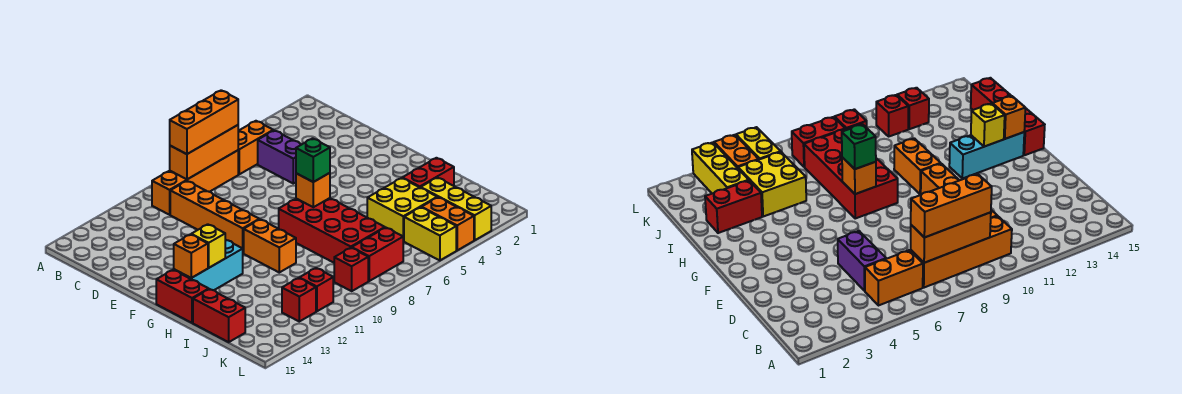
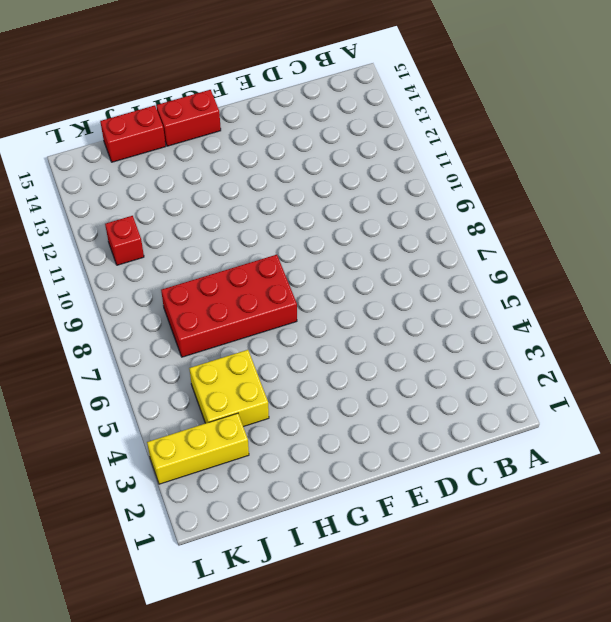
none -> orange brick B5:B6 level 1
none -> orange brick B7:B10 level 1
none -> purple brick C5:D5 level 1

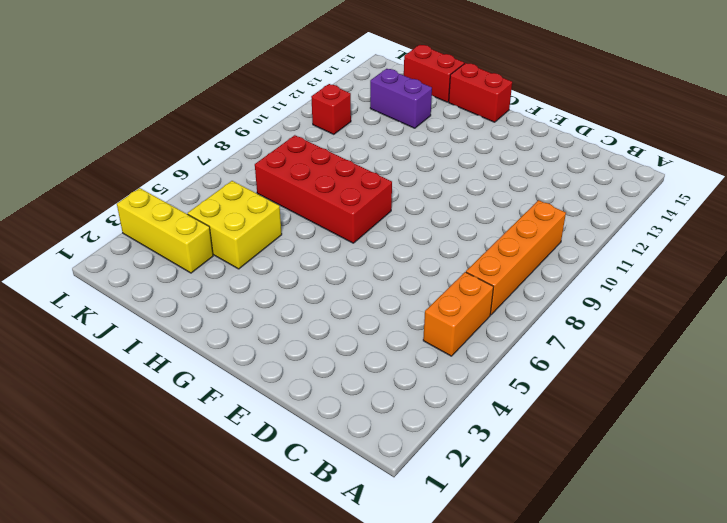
purple brick I13:J13 level 1 -> purple brick C5:D5 level 1
none -> orange brick C10:F10 level 1
none -> orange brick G10:H10 level 1
none -> cyan brick G12:G14 level 1

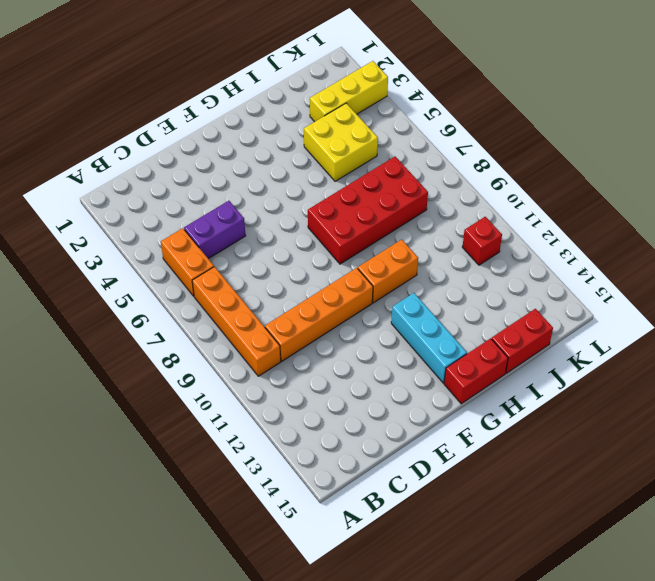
none -> red brick I2:I3 level 1
none -> orange brick K4:L4 level 1
none -> yellow brick K5:L5 level 1

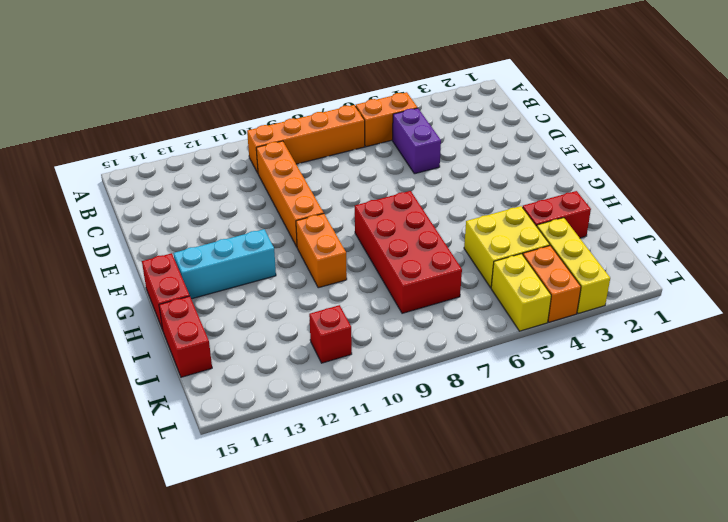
none -> red brick K7:K8 level 1
none -> red brick K9 level 1
none -> red brick K12 level 1

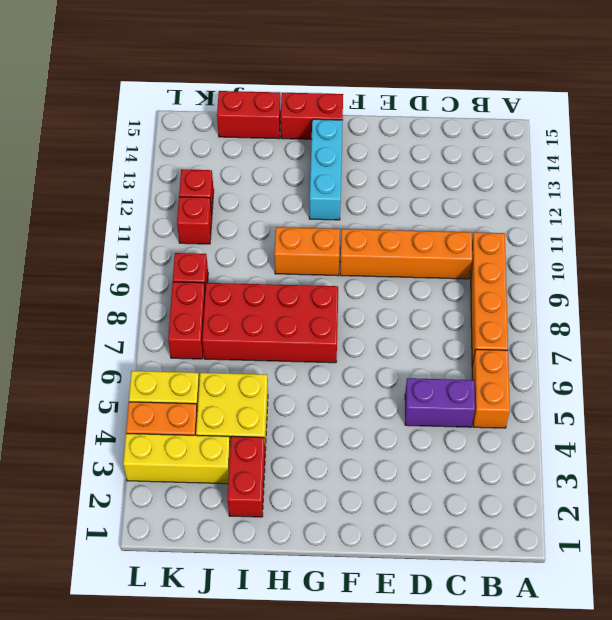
none -> orange brick B7:B9 level 2
none -> orange brick G7 level 2
none -> yellow brick G13 level 2

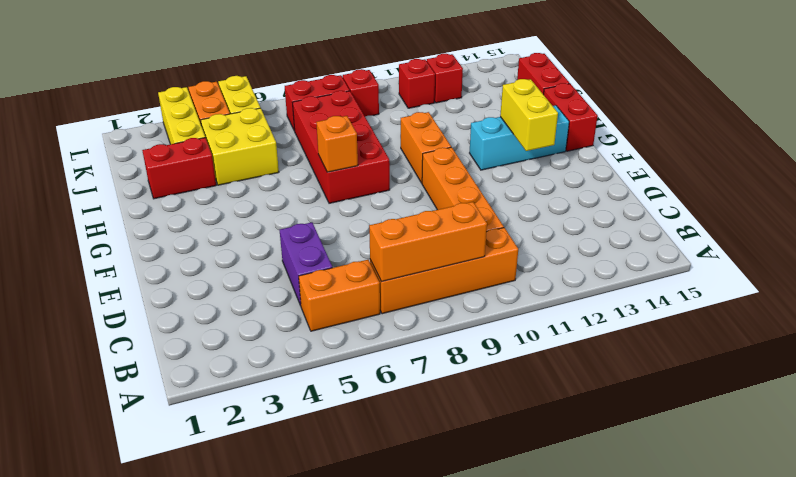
yellow brick F13:G13 level 2 -> yellow brick G13 level 2
none -> orange brick G14 level 2
none -> orange brick B7:B9 level 3
none -> green brick G7 level 3

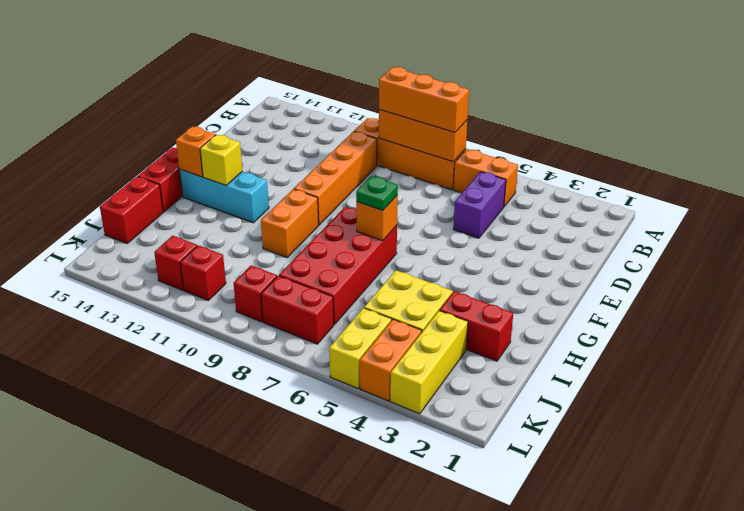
green plate G7 level 3 -> green brick G7 level 3

